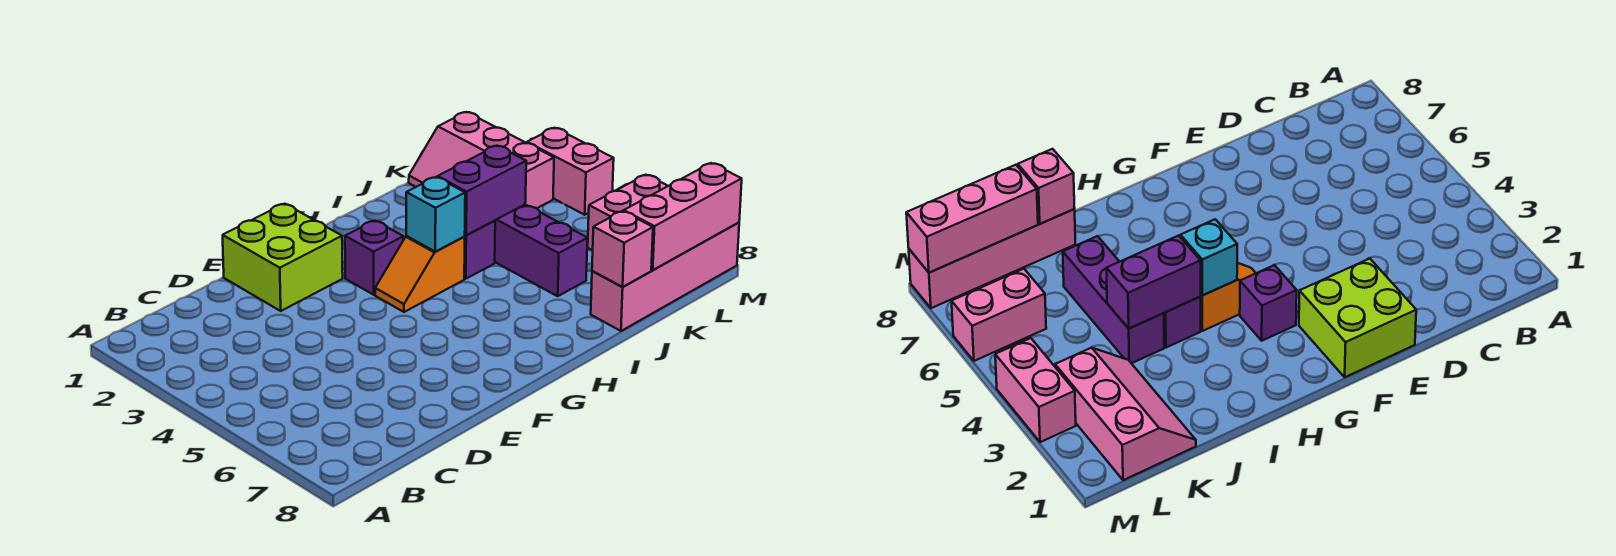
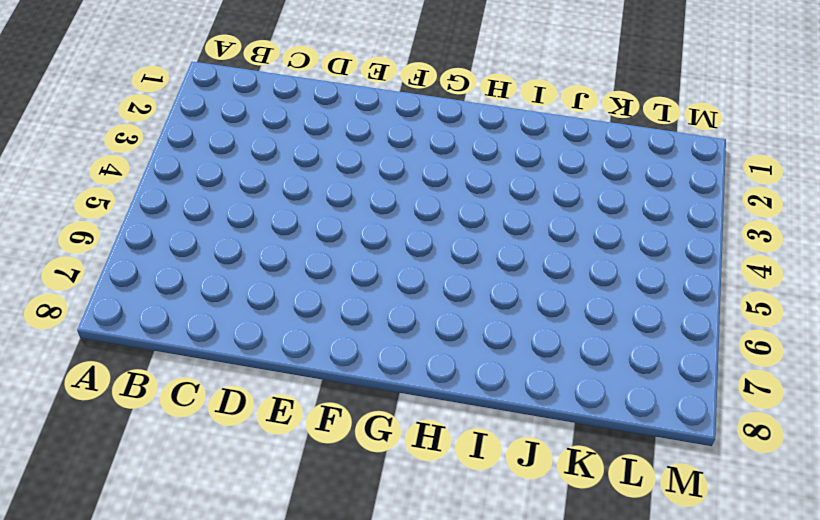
none -> lime brick E1:F2 level 1
none -> purple brick G3 level 1
none -> orange slope G4:H4 level 1 top H

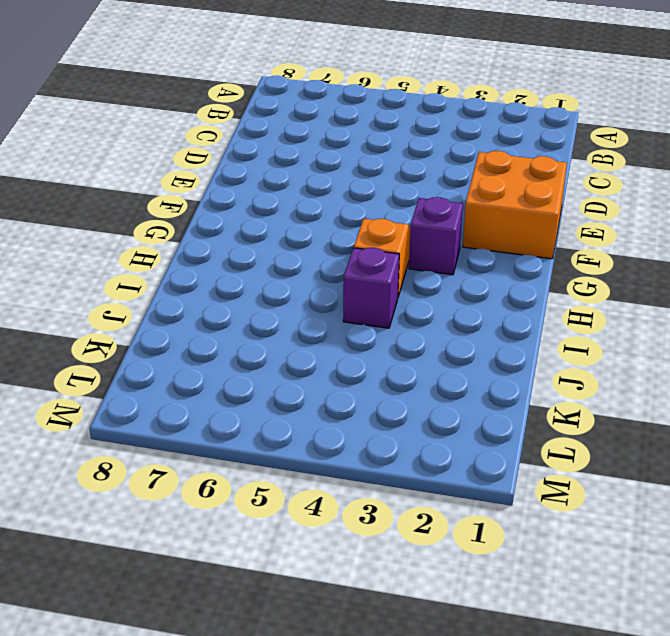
orange brick E1:F2 level 1 -> lime brick E1:F2 level 1
none -> purple brick J4:J6 level 1
none -> pink brick J8:M8 level 1
none -> pink slope K1:L3 level 1 top L

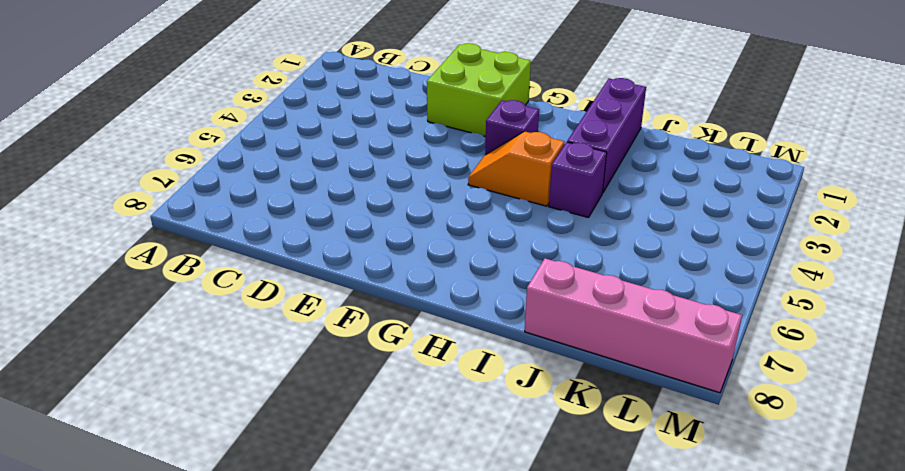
purple brick I1:I3 level 1 -> purple brick J4:J6 level 1
none -> pink slope K1:L3 level 1 top L
none -> pink brick L6:M6 level 1
none -> pink brick M3:M4 level 1

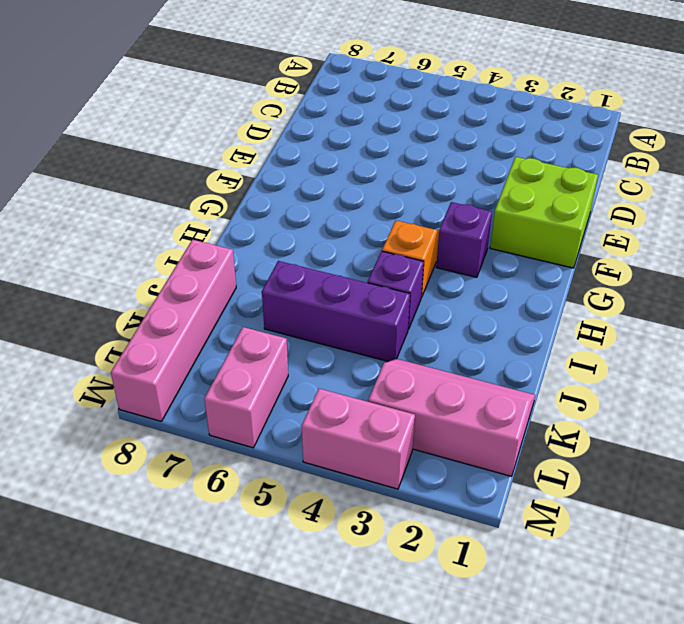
none -> cyan brick H4 level 2
none -> purple brick I4:J4 level 2
none -> pink brick J8 level 2

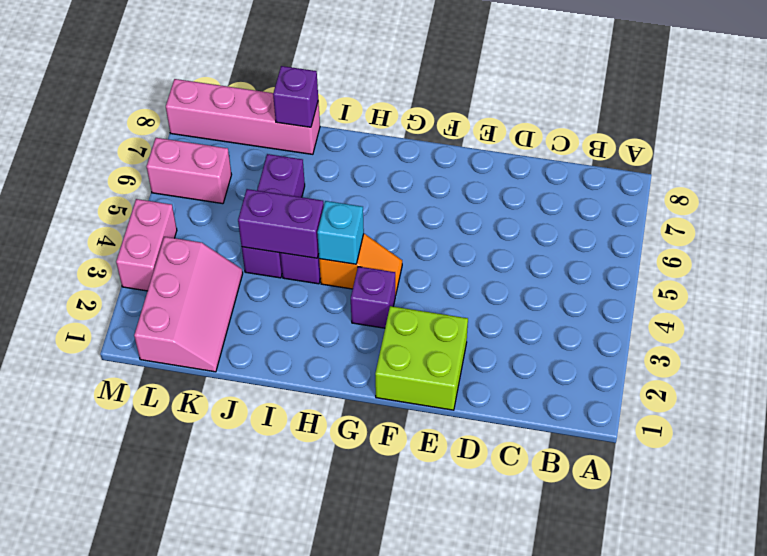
purple brick J8 level 2 -> pink brick J8 level 2
none -> pink brick K8:M8 level 2

